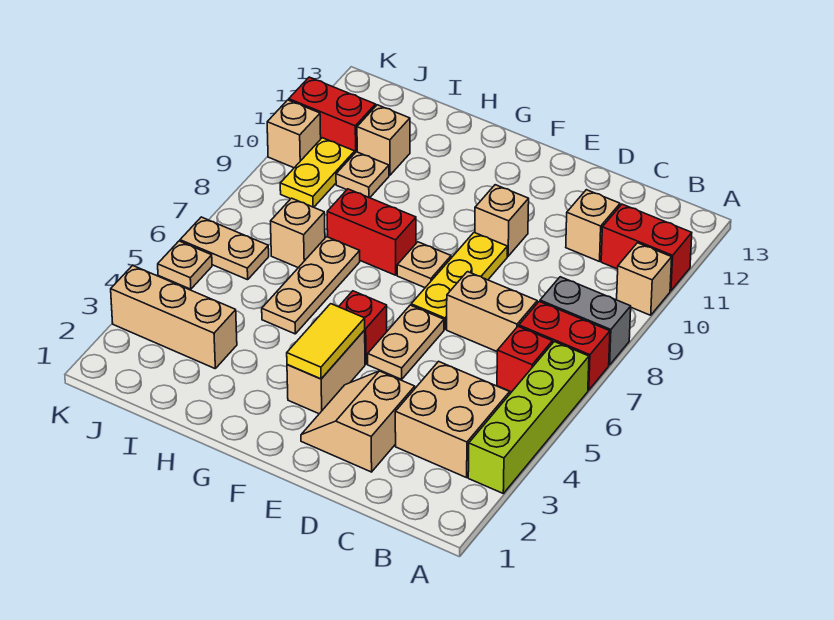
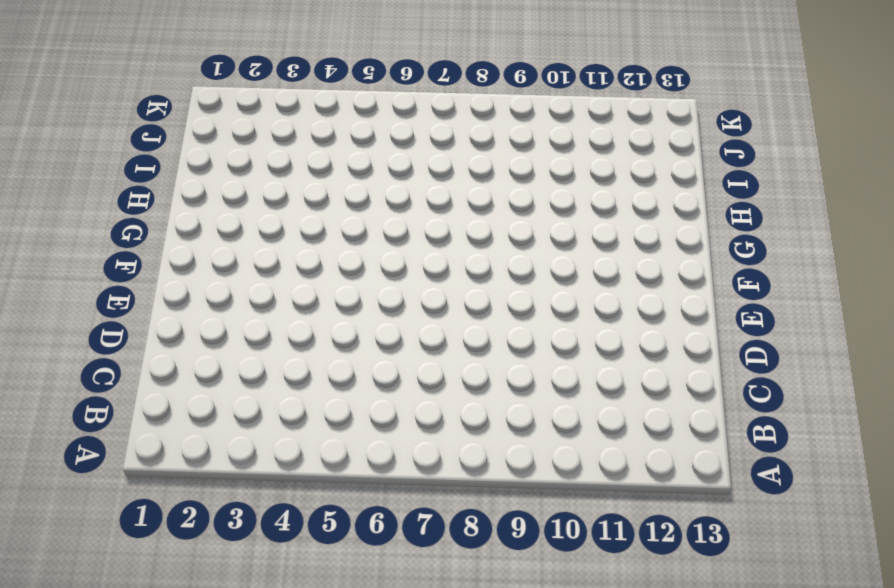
none -> lime brick A3:A6 level 1
none -> red brick A7:B7 level 1
none -> grey brick A8:B8 level 1

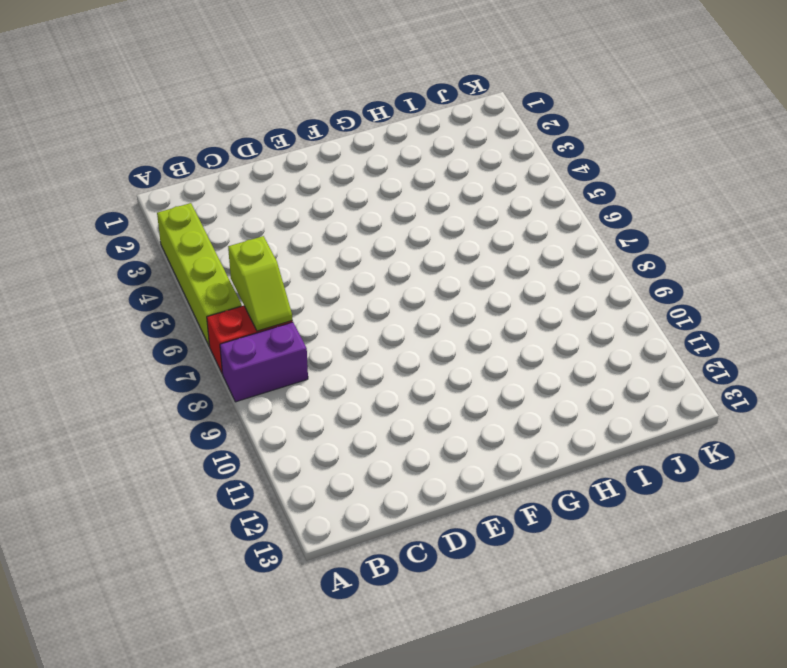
purple brick A8:B8 level 1 -> grey brick A8:B8 level 1
lime slope B6:B7 level 2 top 6 -> none
none -> tan brick A10 level 1
none -> red brick A11:B11 level 1
none -> tan brick B3:C4 level 1

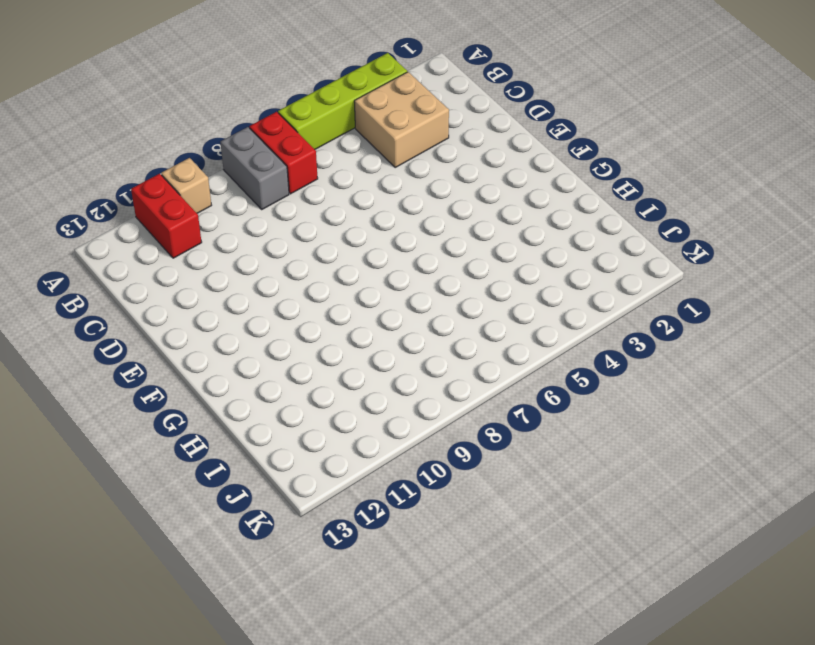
none -> red brick B6 level 1
none -> tan brick C7:D7 level 1
none -> tan brick C11 level 1

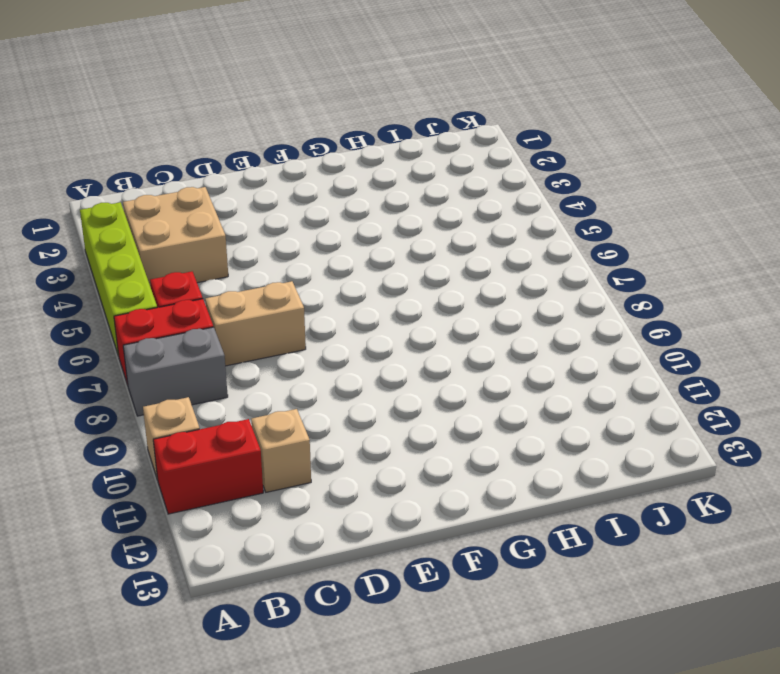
none -> tan slope D2:E3 level 1 top D
none -> tan plate E5:E6 level 1
none -> yellow plate E7:E9 level 1

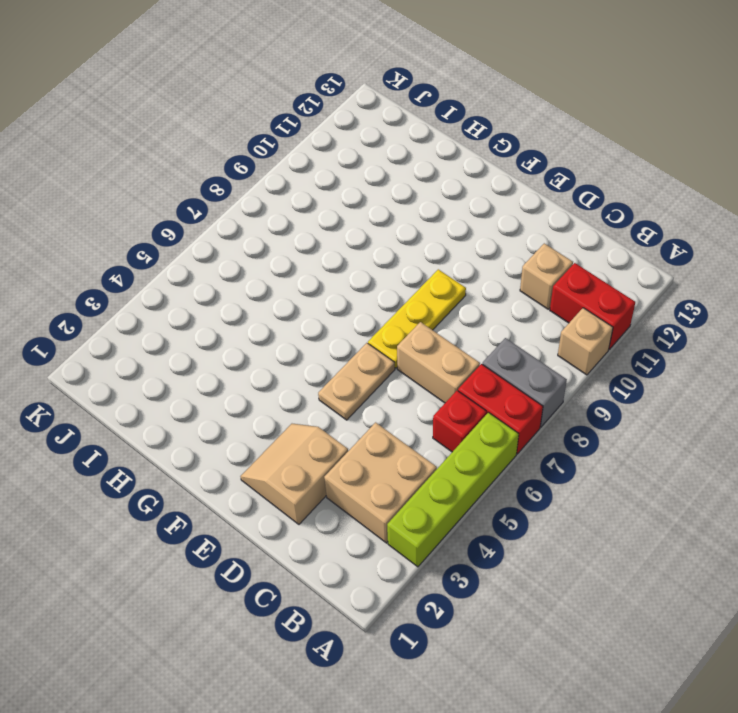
none -> tan brick E10 level 1
none -> tan brick F3:F4 level 1
none -> red brick F5 level 1

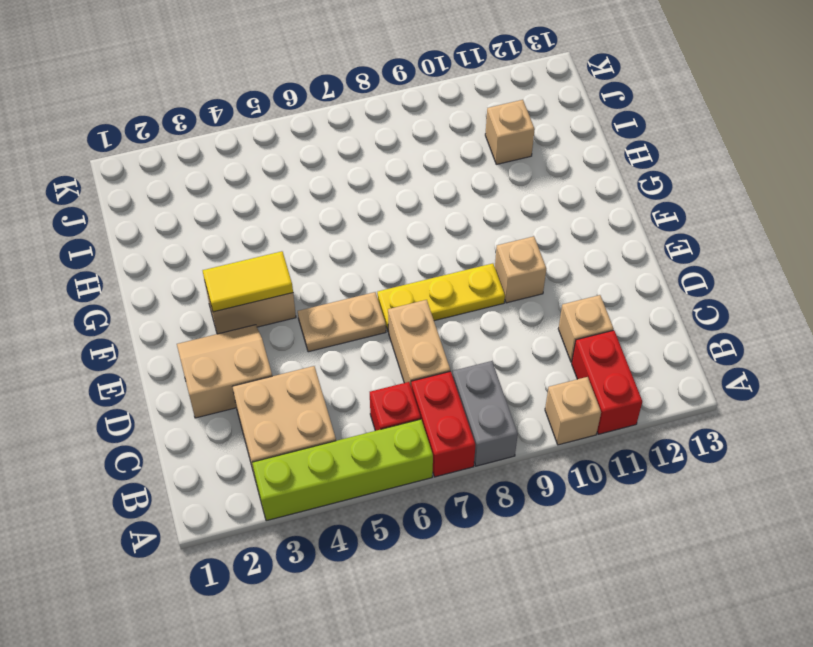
none -> red brick F5 level 1
none -> tan plate F8 level 1
none -> red brick G8:H8 level 1

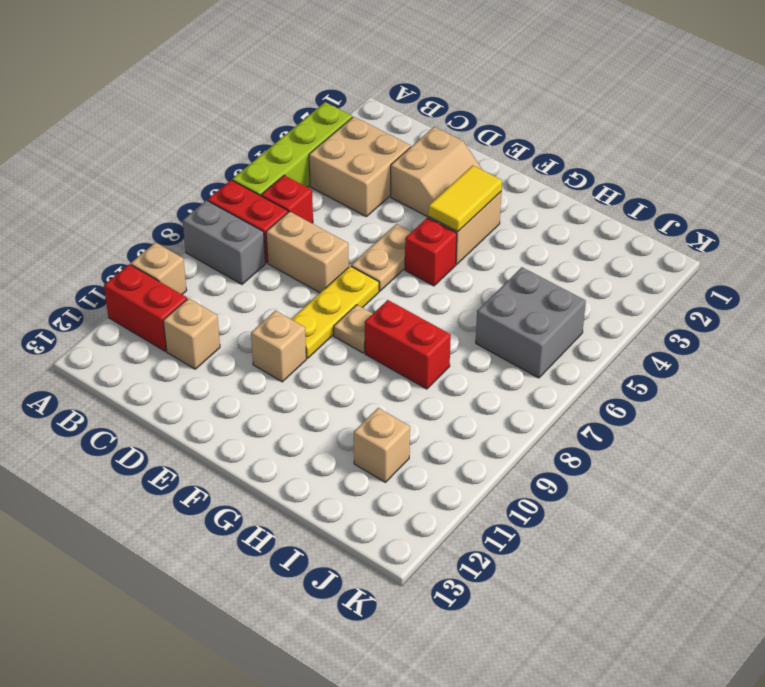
grey brick I5:J6 level 1 -> tan plate J6:K6 level 1
none -> tan plate H5:H7 level 1
none -> tan brick I3:K3 level 1
none -> tan brick I7 level 1

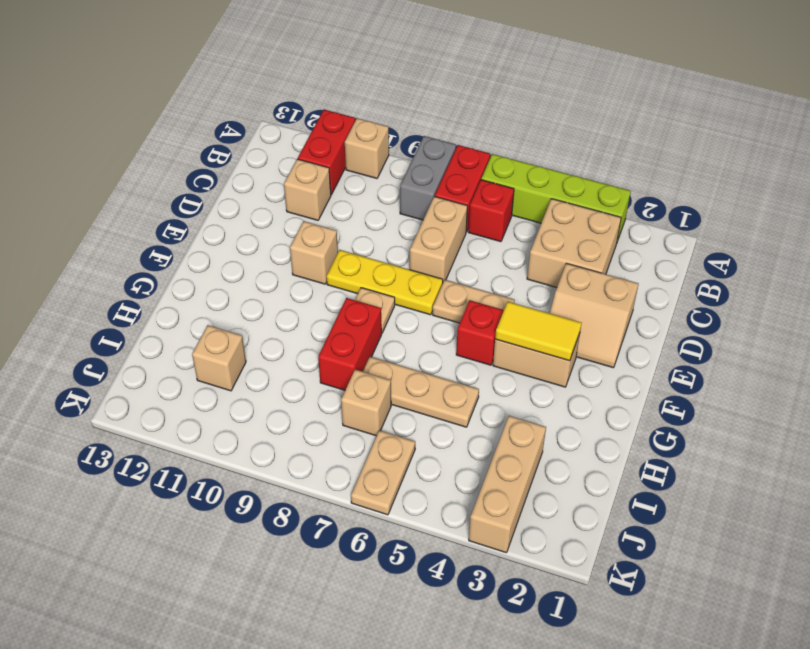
none -> tan plate I10 level 1
none -> yellow plate J9:J10 level 1
none -> red brick J11:K11 level 1

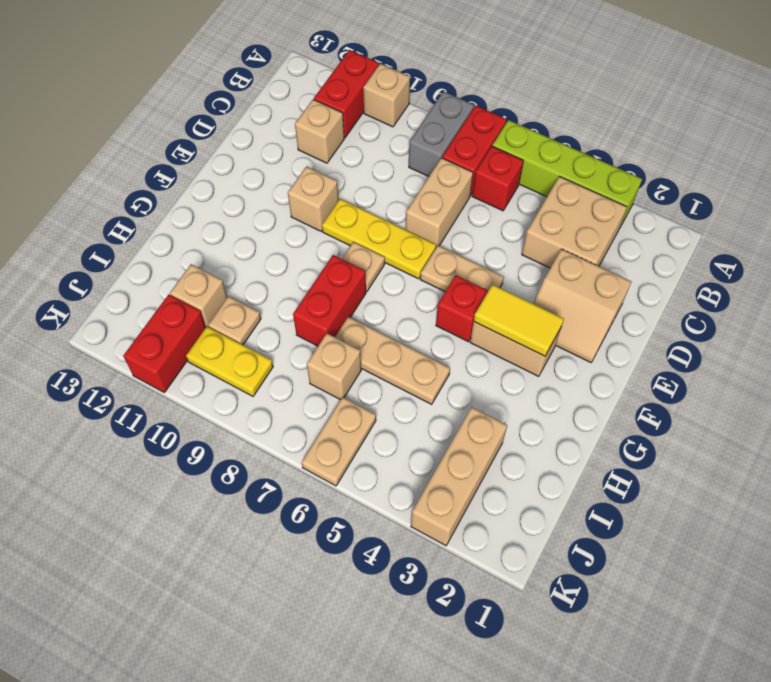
none -> tan plate K5 level 1
none -> tan brick K10 level 1

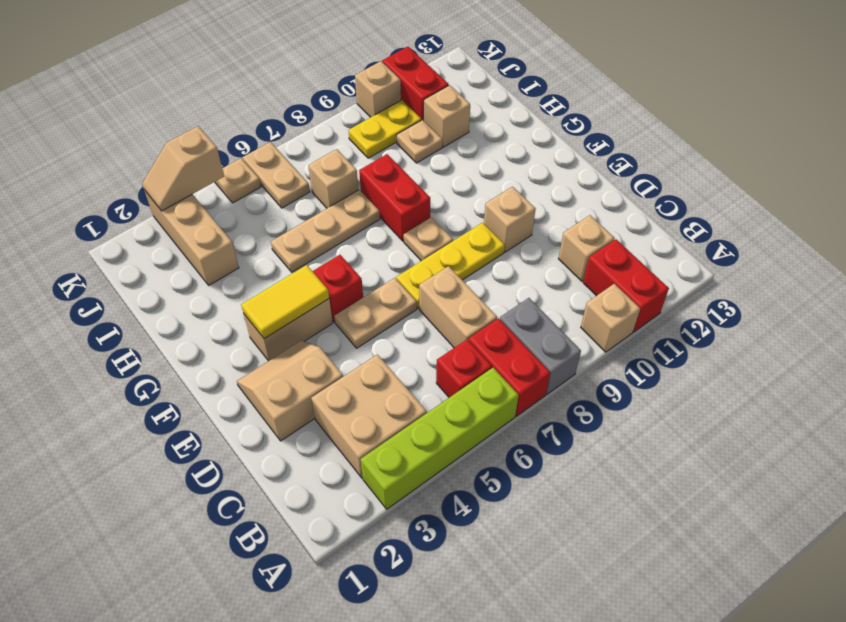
tan slope K3:K4 level 2 top 4 -> none

